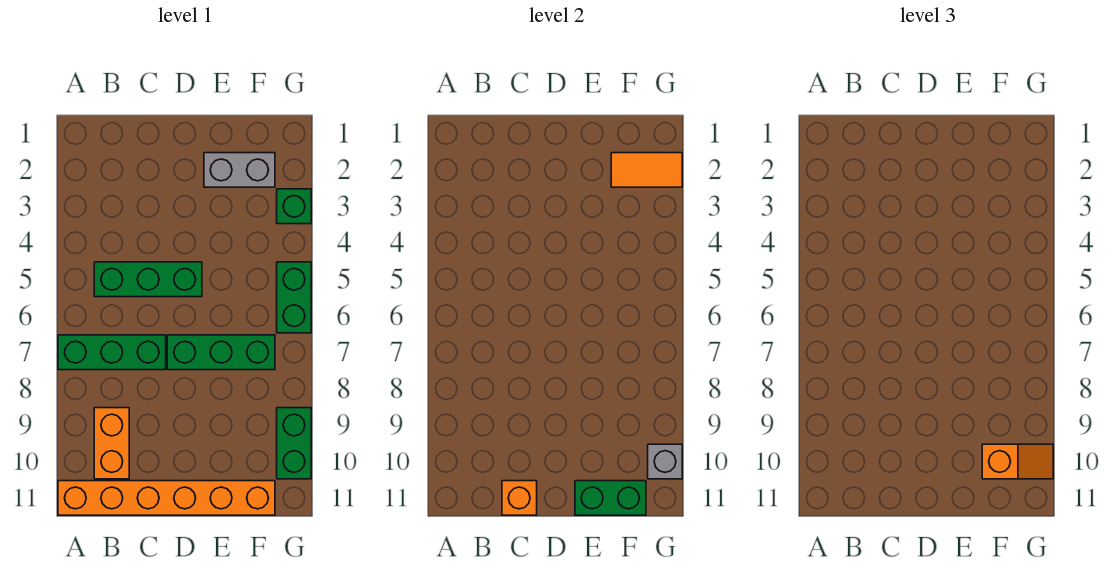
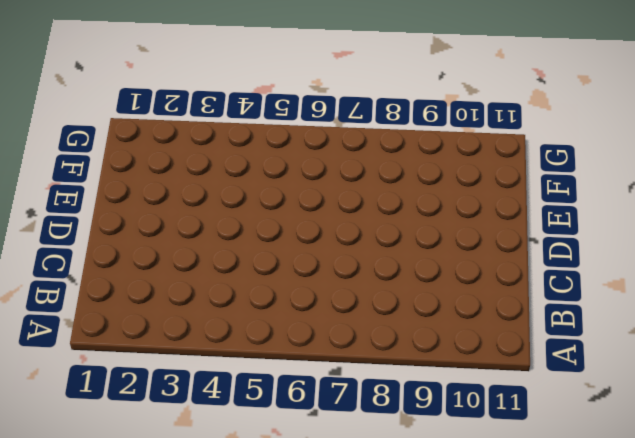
none -> green brick A7:C7 level 1
none -> orange brick A11:F11 level 1
none -> green brick B5:D5 level 1

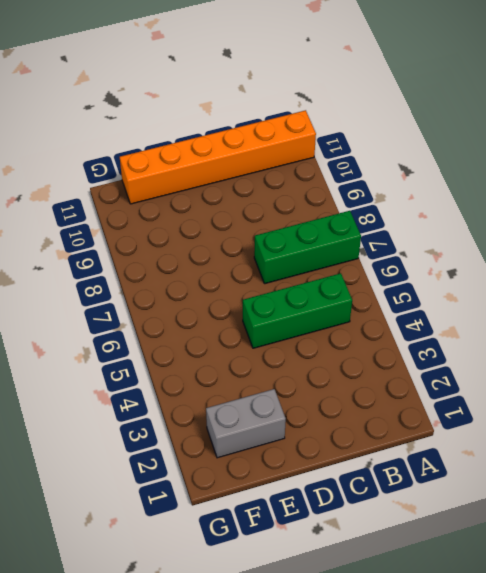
none -> orange brick B9:B10 level 1
none -> green brick D7:F7 level 1
none -> green brick G3 level 1

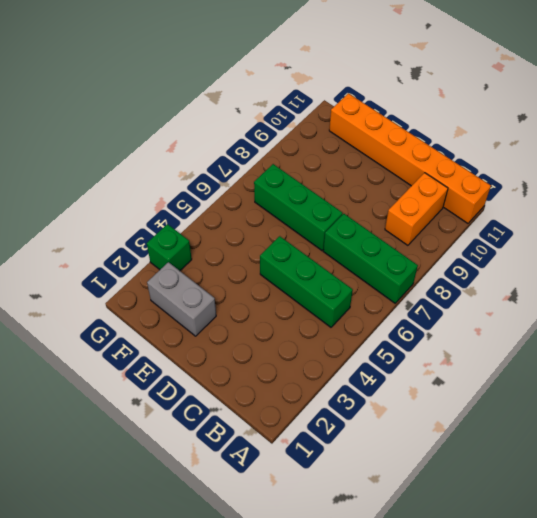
none -> green brick G5:G6 level 1
none -> green brick G9:G10 level 1
none -> orange brick C11 level 2

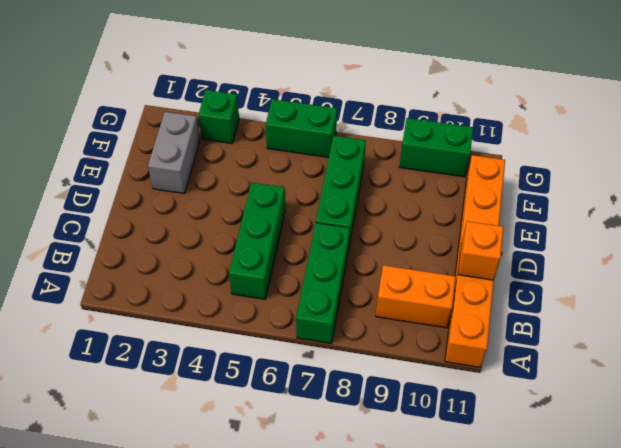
none -> green brick E11:F11 level 2
none -> orange tile F2:G2 level 2
none -> grey brick G10 level 2

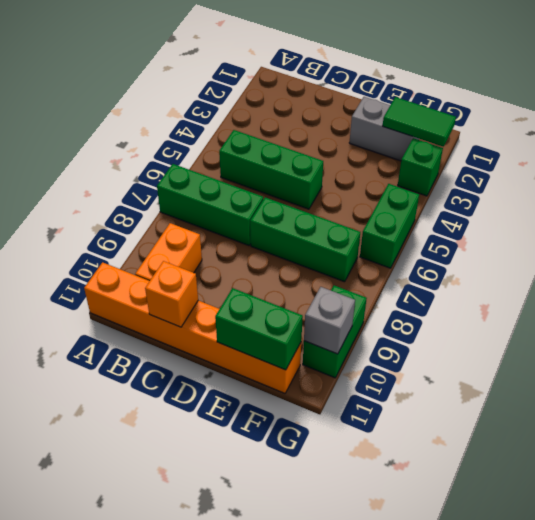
green tile F2:G2 level 2 -> orange tile F2:G2 level 2
none -> orange slope F10:G10 level 3 top F

